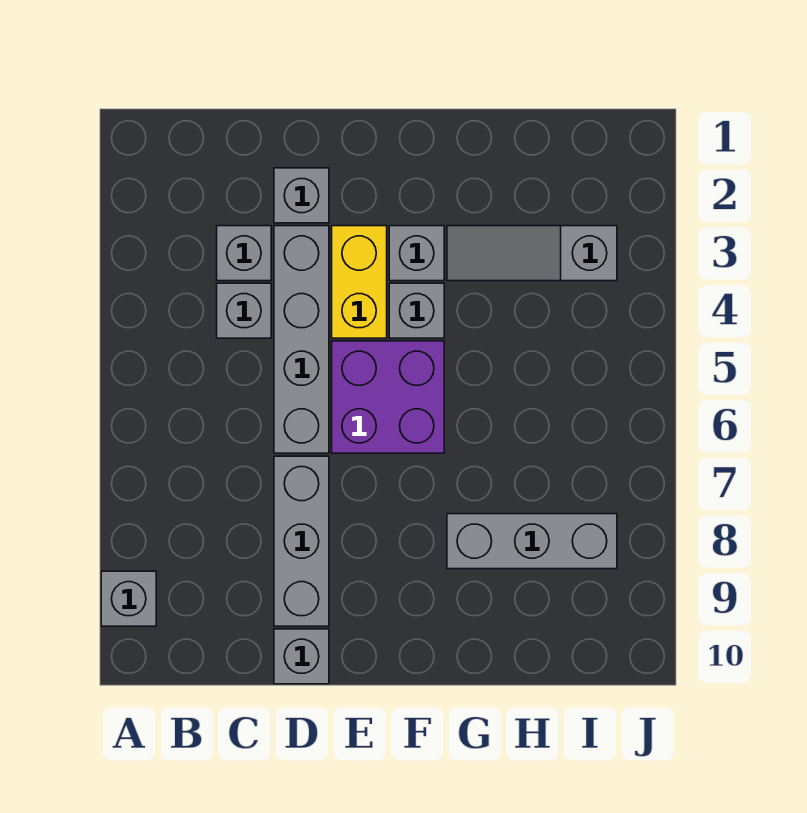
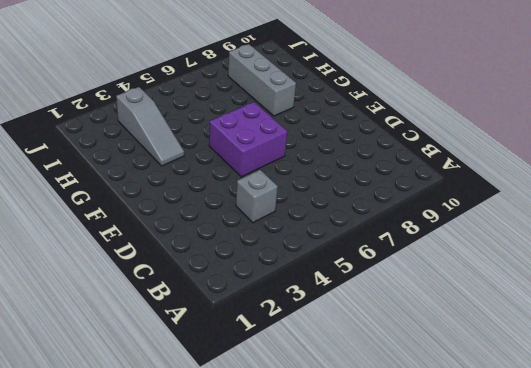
none -> grey brick A9 level 1
none -> grey brick C3 level 1
none -> grey brick D2 level 1

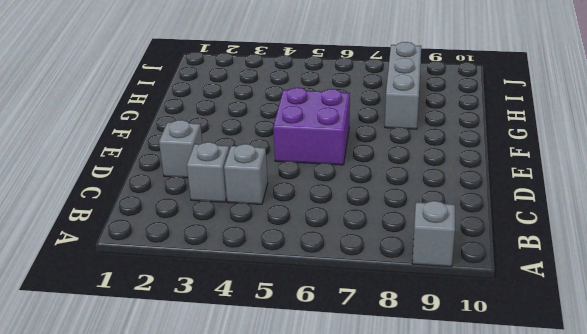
none -> grey brick D3:D6 level 1
none -> grey brick D7:D9 level 1
none -> grey brick D10 level 1

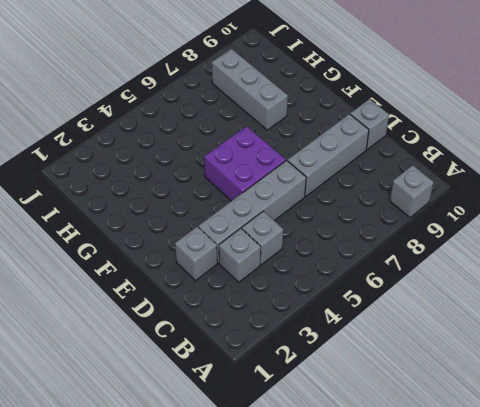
none -> yellow brick E3:E4 level 1
none -> grey brick F3 level 1
none -> grey brick F4 level 1

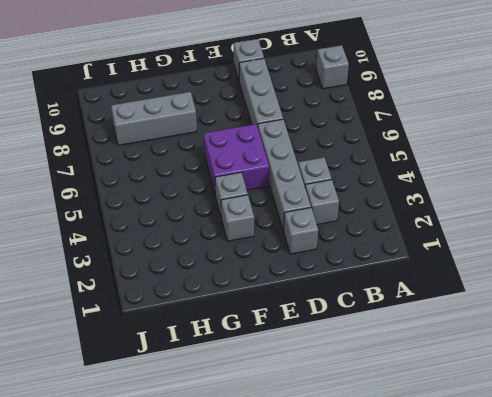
none -> yellow brick E3:E4 level 1
none -> grey slope G3:I3 level 1 top I

